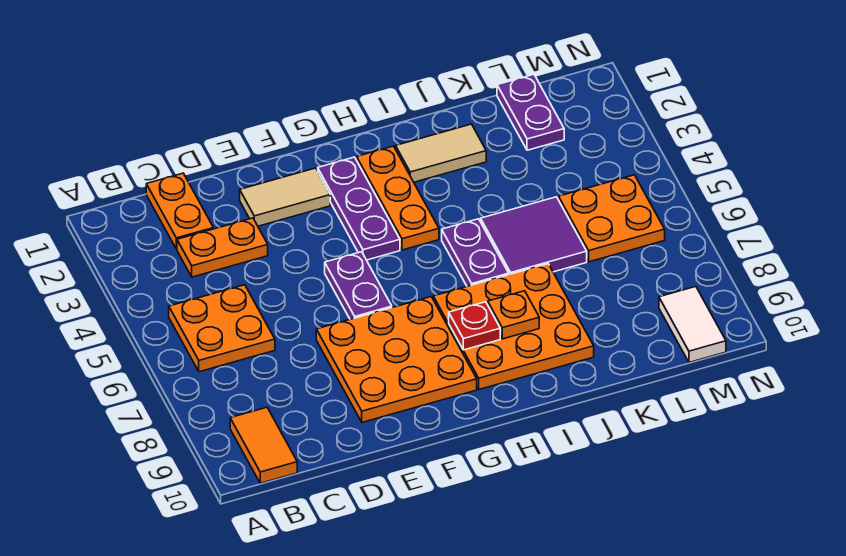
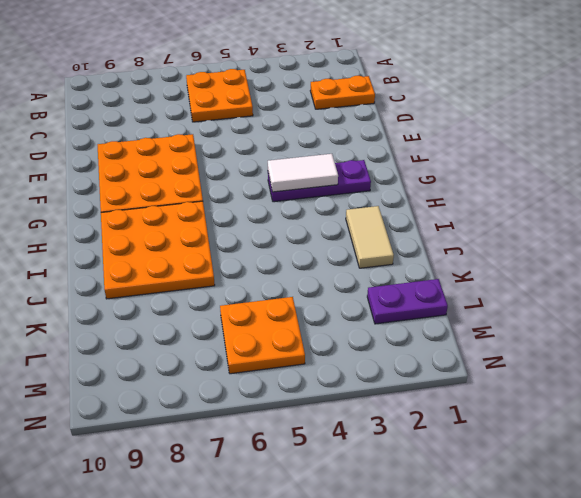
white tile G3:G4 level 2 -> white tile M9:M10 level 1
none -> orange tile B9:B10 level 1
none -> orange plate C3:D3 level 1
none -> tan tile E2:F2 level 1

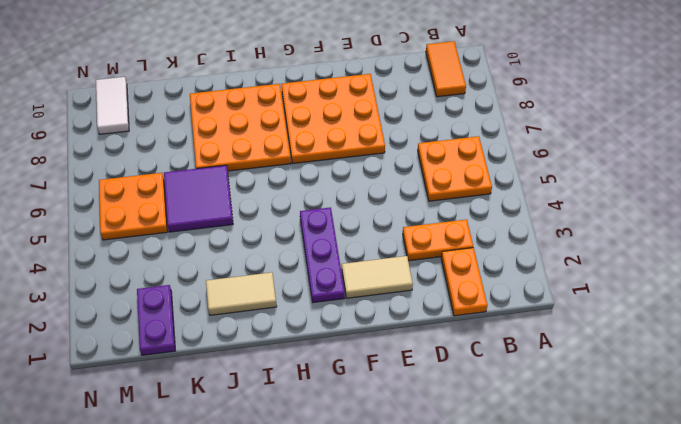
none -> purple plate F5:F6 level 1
none -> orange plate H2:H4 level 1
none -> purple plate I5:I6 level 1

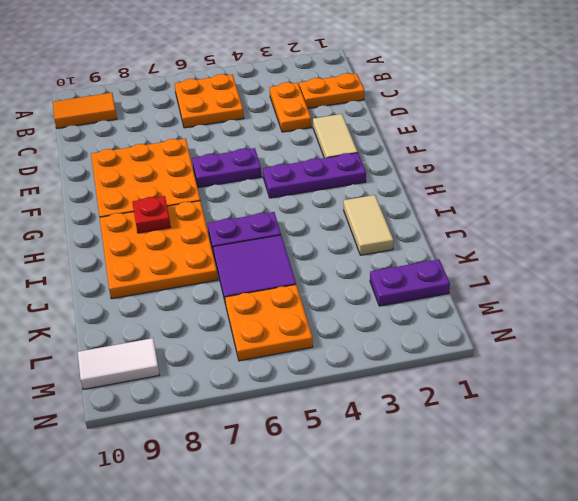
none -> orange plate H2:H4 level 1
none -> orange plate I8 level 2

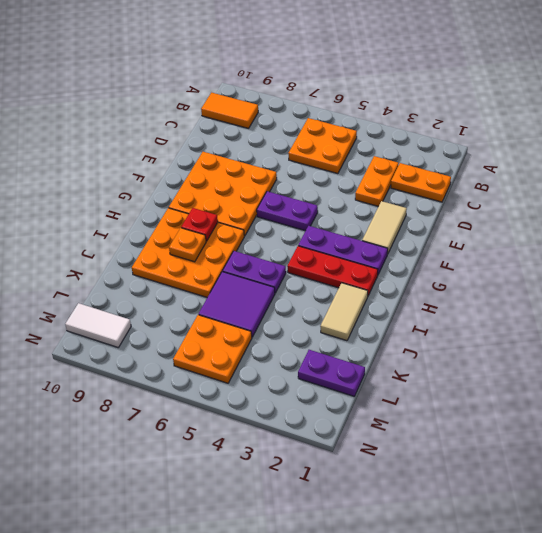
red plate H2:H4 level 1 -> orange plate H2:H4 level 1

